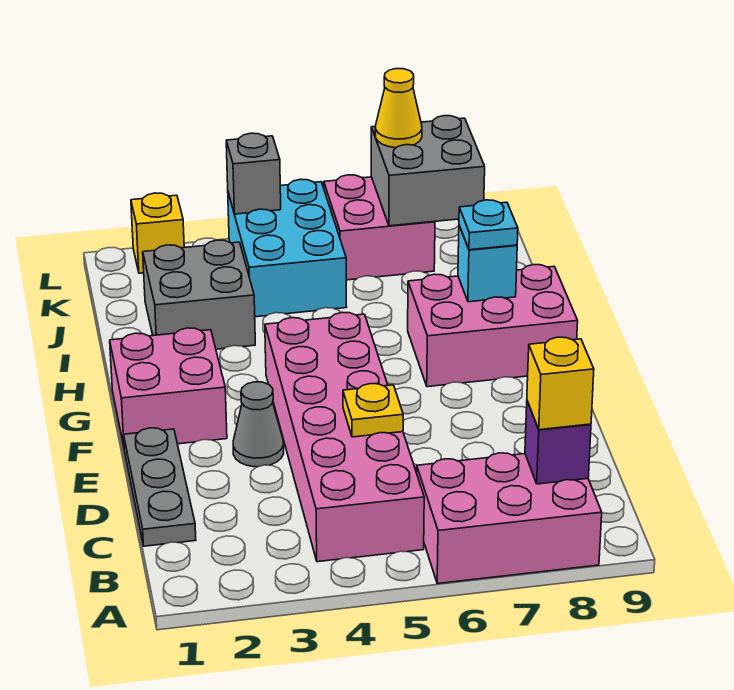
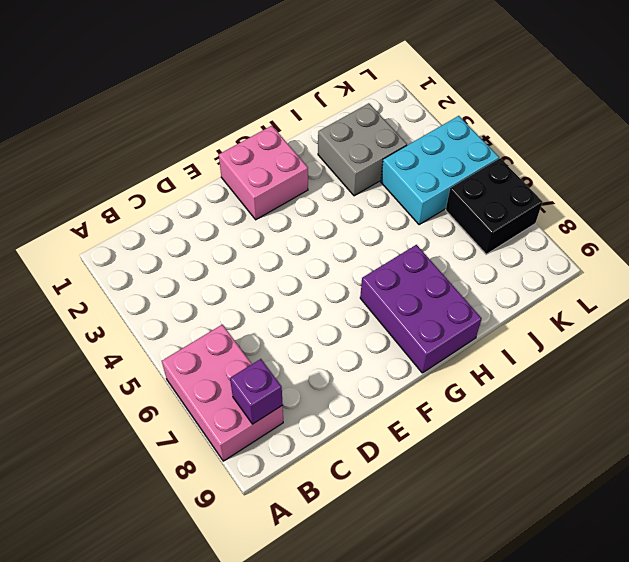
purple brick G7:H9 level 1 -> pink brick G7:H9 level 1
black brick K6:L7 level 1 -> pink brick K6:L7 level 1
none -> pink brick B4:G5 level 1
none -> grey plate C1:E1 level 1
none -> grey cone E3 level 1

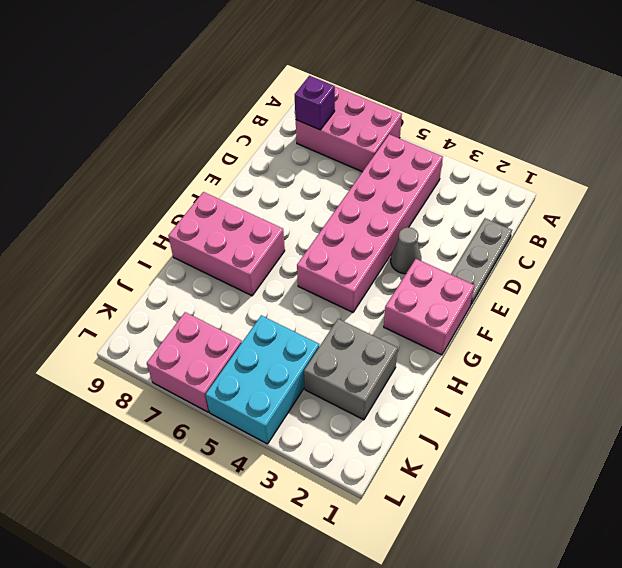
none -> yellow brick L2 level 1
none -> yellow plate D5 level 2
none -> cyan brick H8 level 2

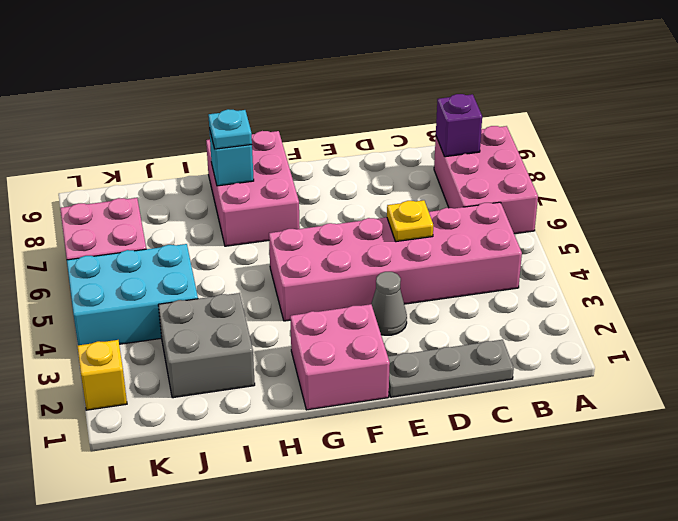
none -> grey brick K7:L8 level 2
none -> grey brick L4 level 2
none -> yellow brick B8 level 3

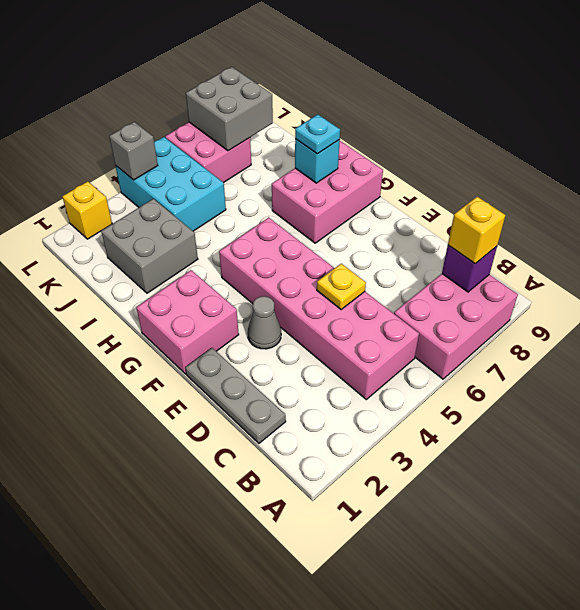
none -> yellow cone L7 level 3

